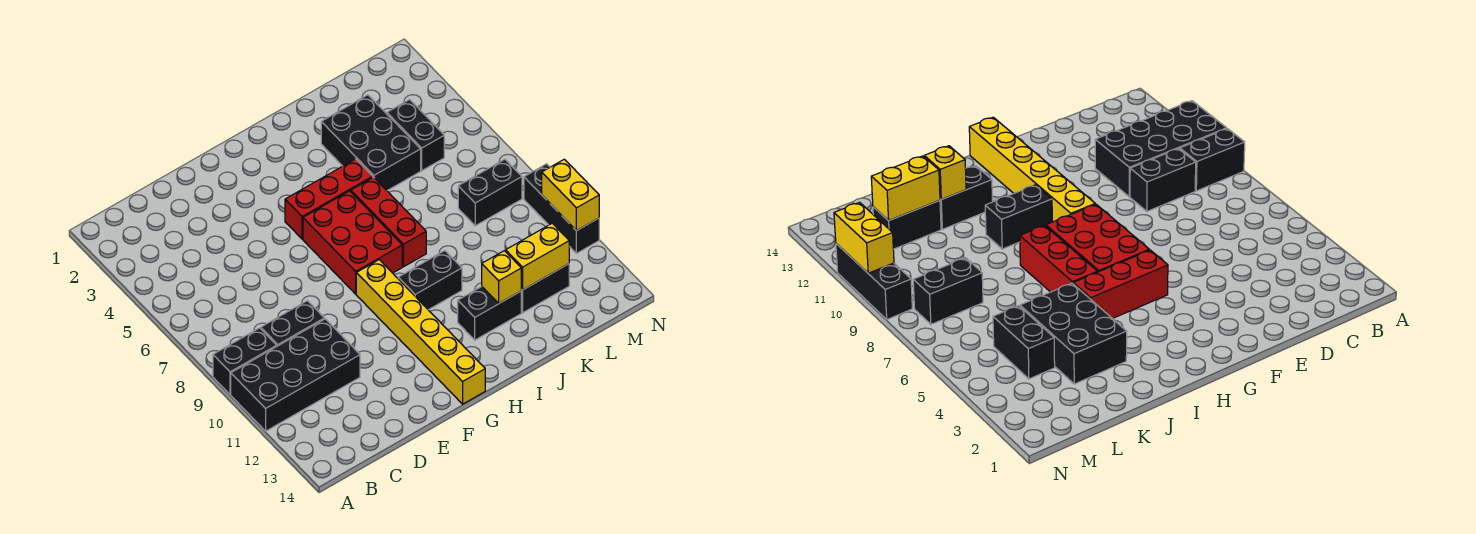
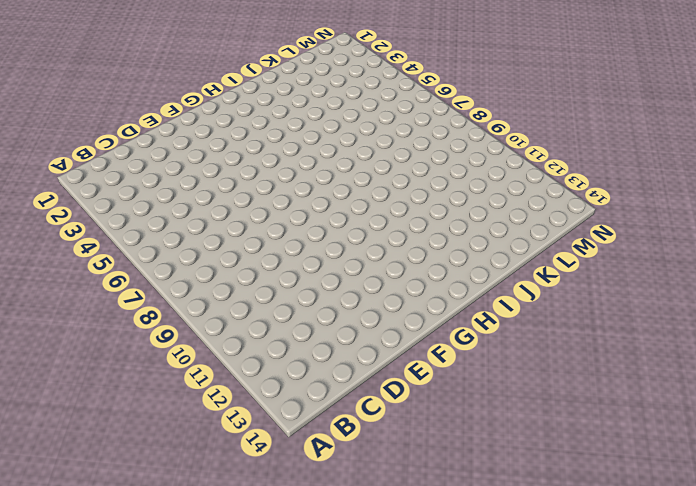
none -> black brick A9:B9 level 1
none -> black brick A10:D11 level 1
none -> black brick C9:D9 level 1

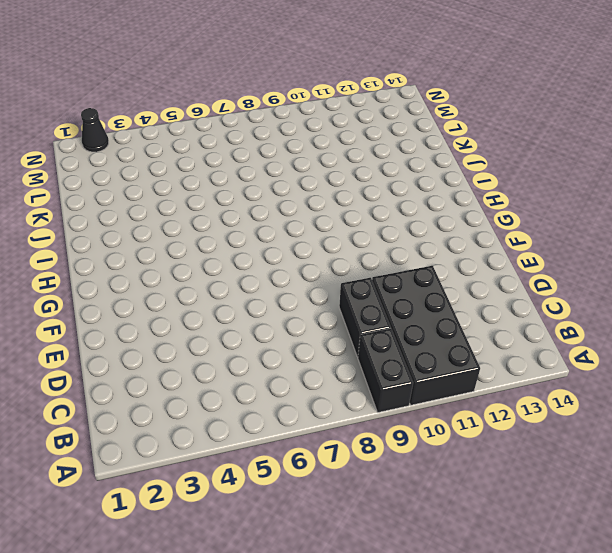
black cone N2 level 1 -> none
none -> red brick G5:I5 level 1
none -> red brick G6:H8 level 1
none -> yellow brick G9:G14 level 1

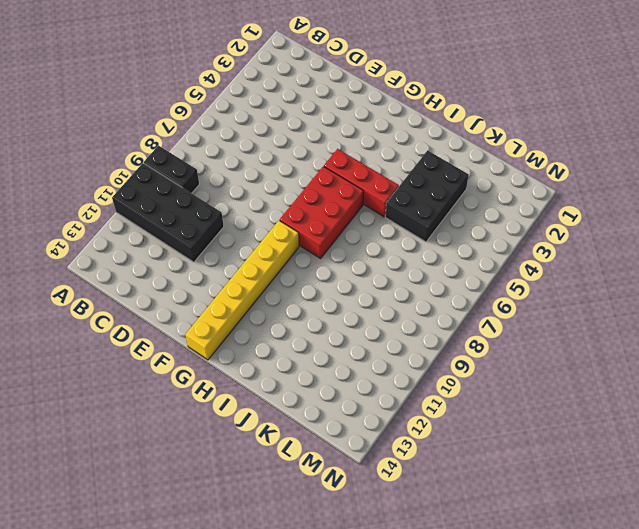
none -> black brick C9:D9 level 1
none -> black brick H10:I10 level 1
none -> red brick I6:I8 level 1

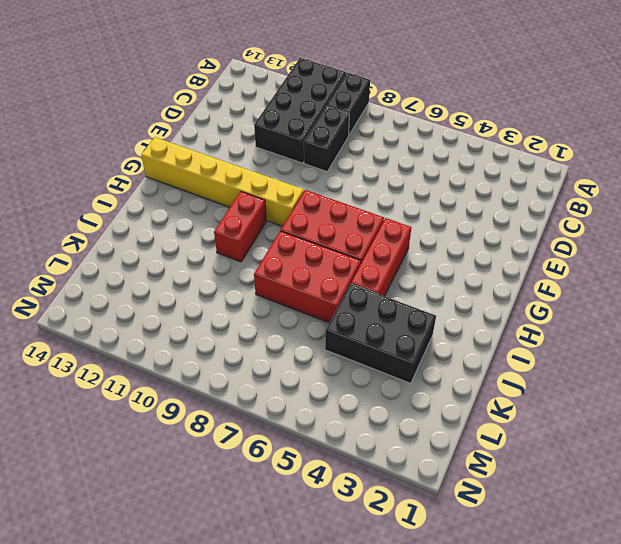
red brick H10:I10 level 1 -> black brick H10:I10 level 1
red brick I6:J8 level 1 -> red brick I6:I8 level 1
none -> black brick I12:J12 level 1
none -> black brick K12:L12 level 1
none -> black brick L4:L5 level 1

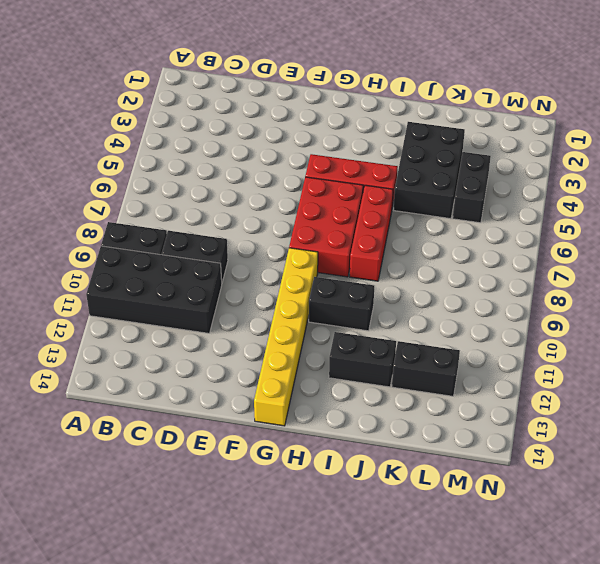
none -> black brick L8:M8 level 1
none -> black brick N9:N11 level 1
none -> yellow brick J12 level 2

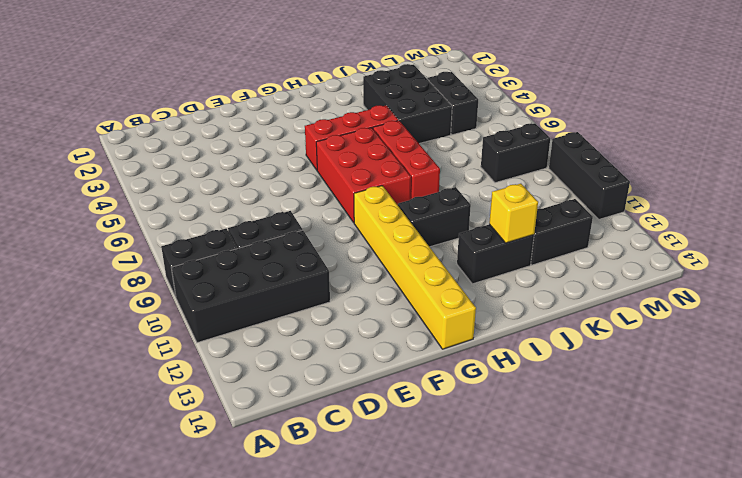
none -> yellow brick K12:L12 level 2
none -> yellow brick N10:N11 level 2

